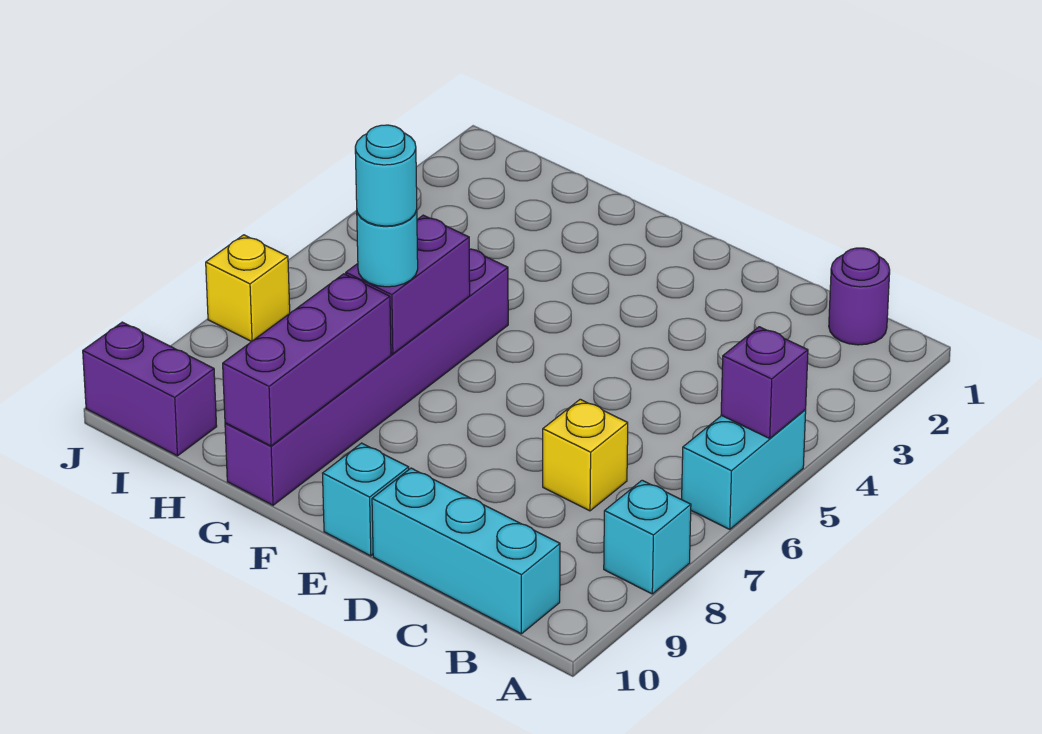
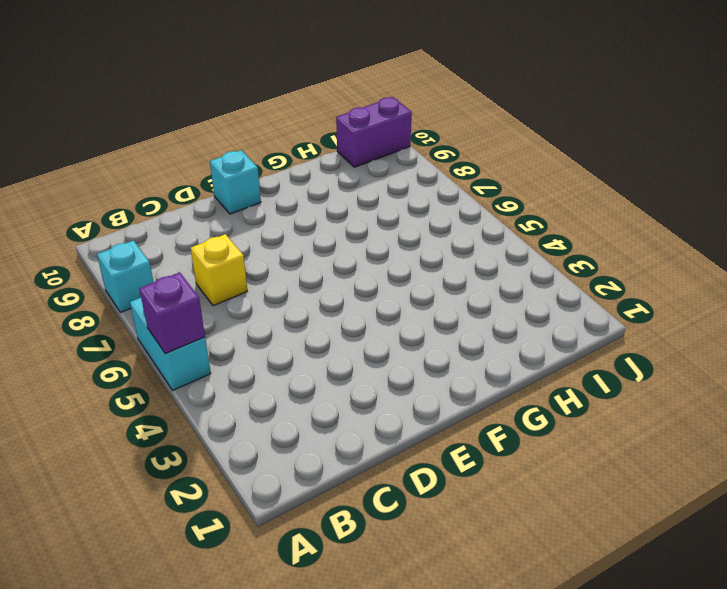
none -> purple round brick B1 level 1
none -> cyan brick B10:D10 level 1
none -> purple brick G5:G10 level 1

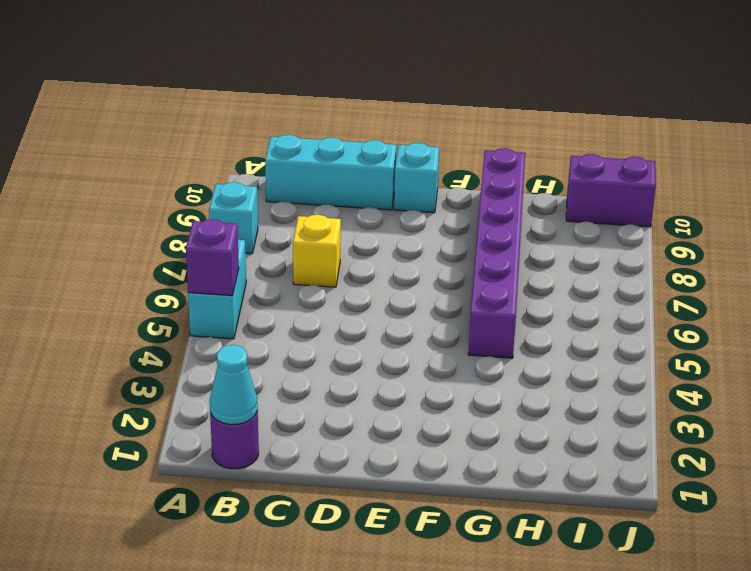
cyan cone B1 level 2 -> none
none -> yellow brick J7 level 1
none -> purple brick G6:G7 level 2
none -> purple brick G8:G10 level 2

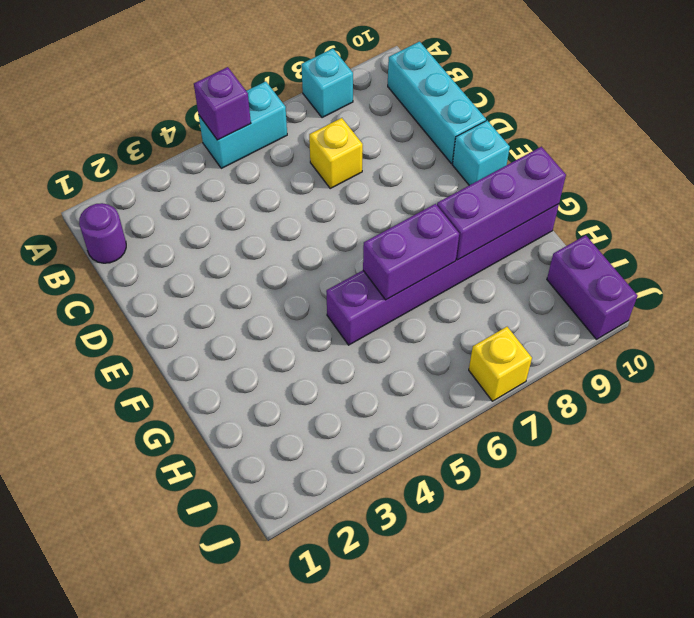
none -> cyan round brick G7 level 3
none -> cyan round brick G7 level 4

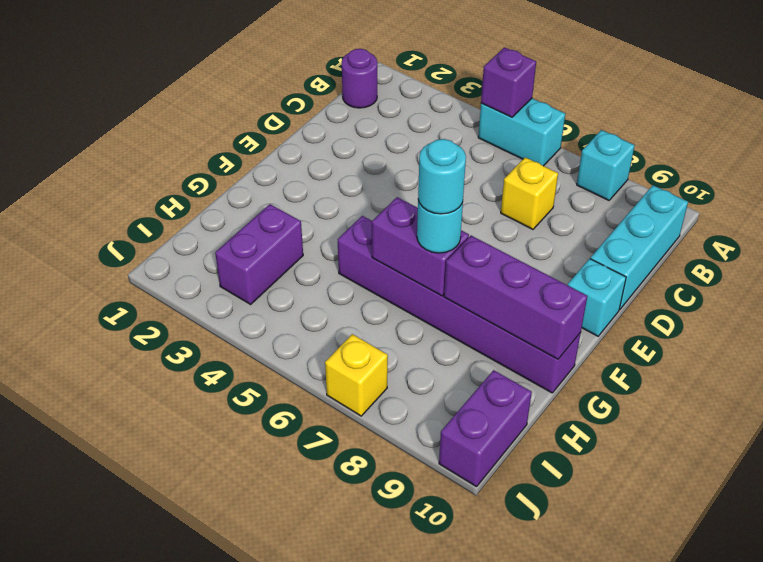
purple brick H3:I3 level 1 -> none

